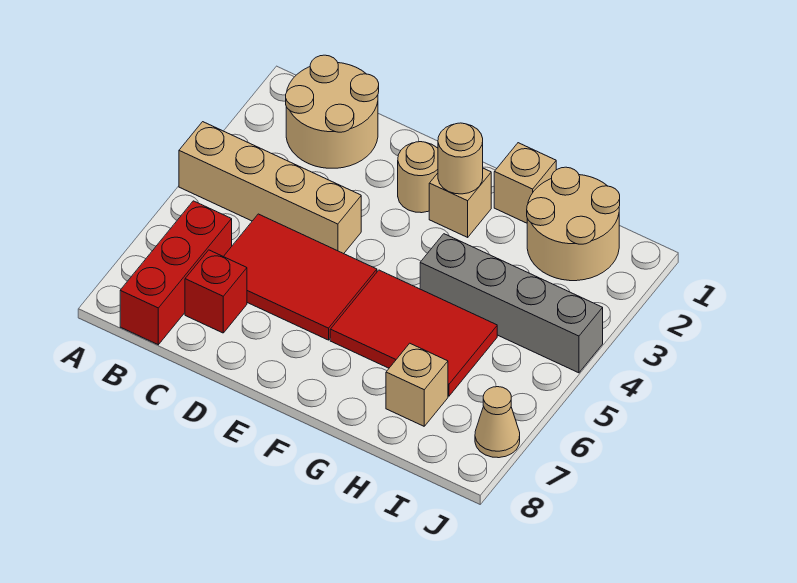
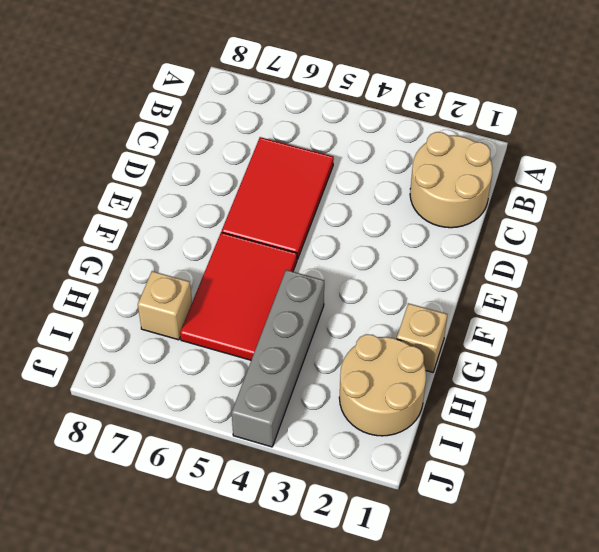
none -> tan brick A4:D4 level 1
none -> red brick B6:B8 level 1
none -> red brick C7 level 1

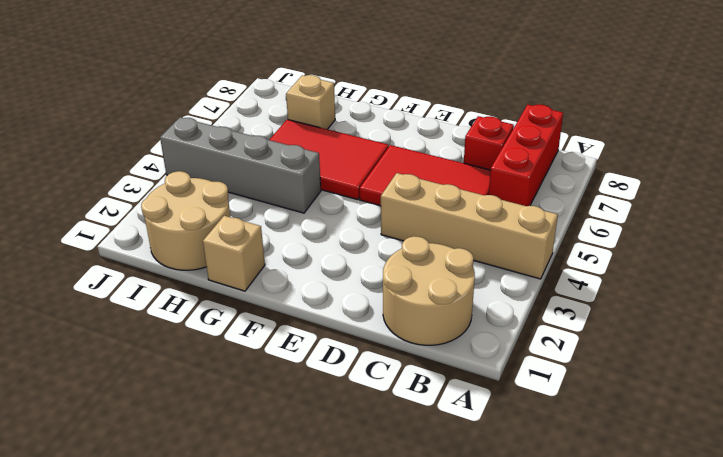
none -> tan round brick E2 level 1
none -> tan brick F2 level 1
none -> tan cone J7 level 1

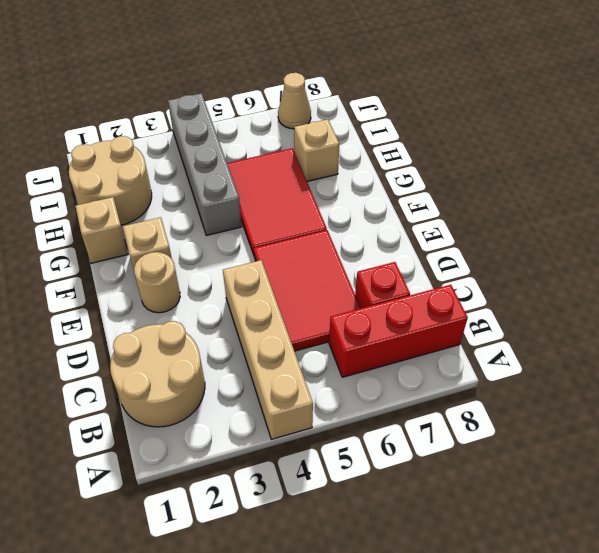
none -> tan round brick F2 level 2

